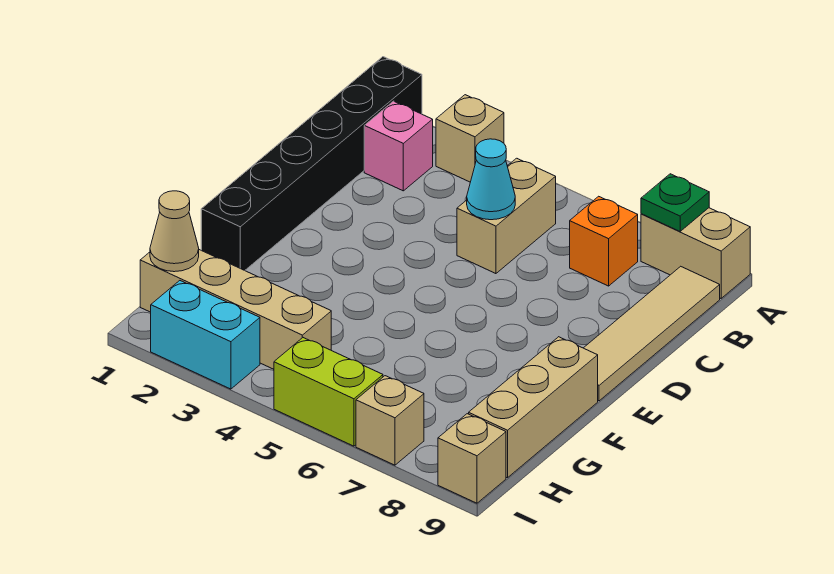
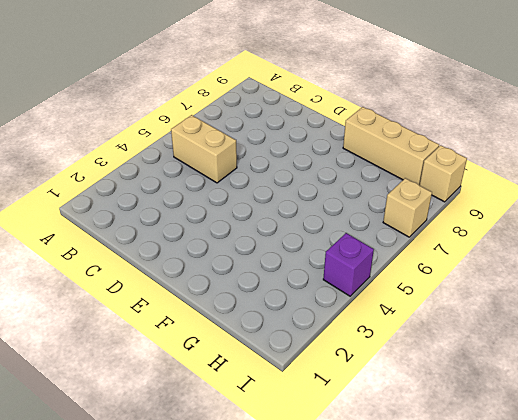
purple brick I4 level 1 -> none
none -> black brick A1:F1 level 1
none -> tan brick A3 level 1
none -> tan brick A8:A9 level 1

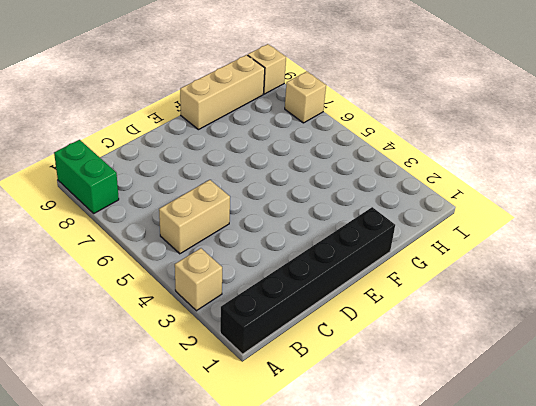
green brick A8:A9 level 1 -> tan brick A8:A9 level 1
none -> pink brick B2 level 1
none -> orange brick B7 level 1
none -> tan tile B9:E9 level 1

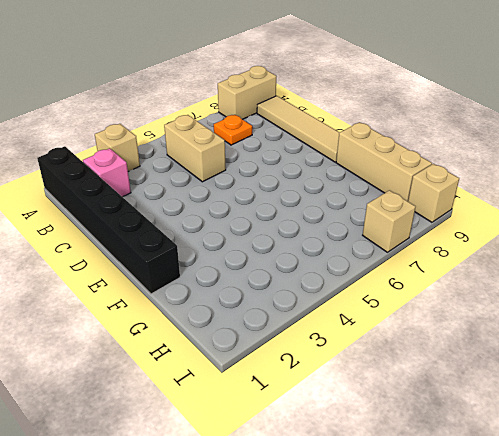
orange plate B7 level 1 -> orange brick B7 level 1
none -> tan brick H1:H4 level 1
none -> cyan brick I2:I3 level 1
none -> lime brick I5:I6 level 1

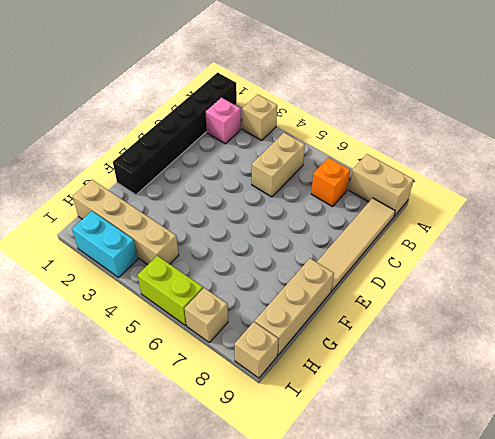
none -> green plate A8 level 2
none -> cyan cone C5 level 2
none -> tan cone H1 level 2

